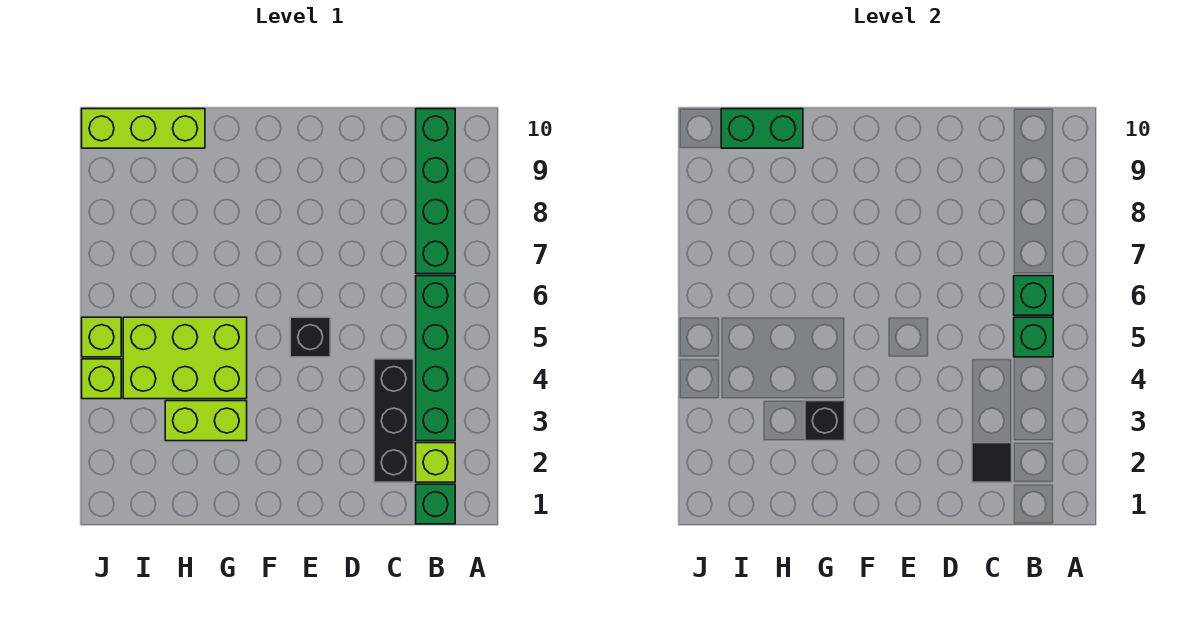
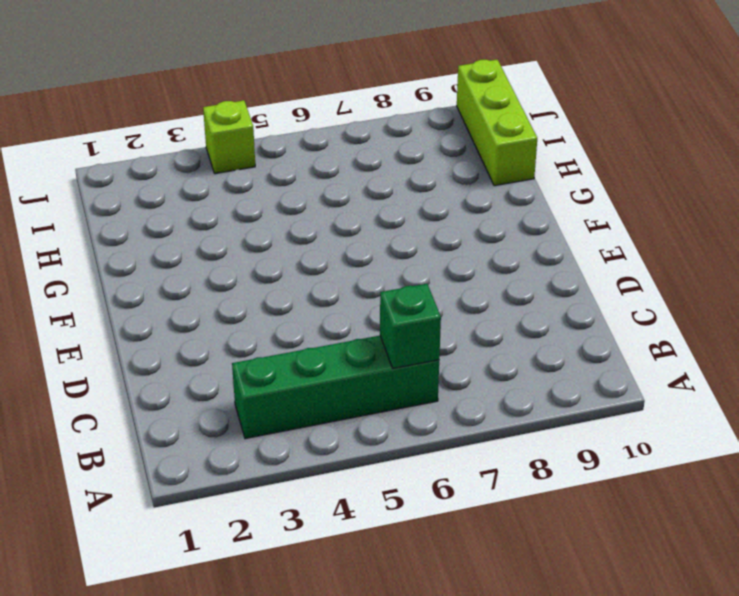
none -> green brick B1 level 1
none -> lime brick B2 level 1
none -> green brick B7:B10 level 1

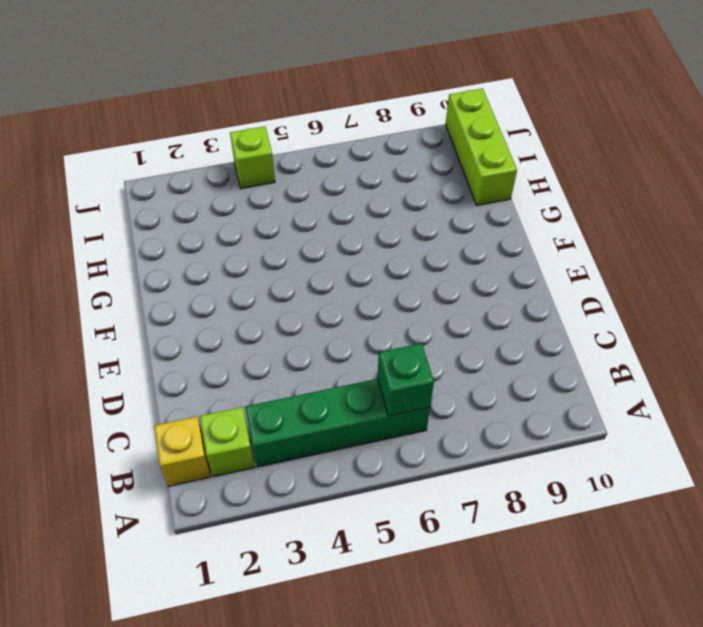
yellow brick B1 level 1 -> green brick B1 level 1
none -> green brick B7:B10 level 1
none -> black brick C2:C4 level 1
none -> black brick E5 level 1

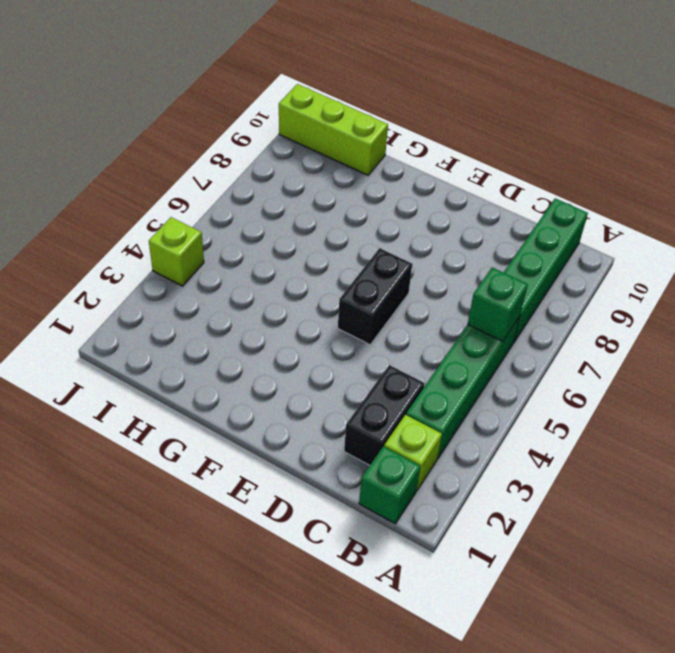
black brick C2:C3 level 1 -> black brick C2:C4 level 1
black brick E5:E6 level 1 -> black brick E5 level 1
none -> lime brick G3:H3 level 1
none -> lime brick G4:I5 level 1
none -> lime brick J5 level 1

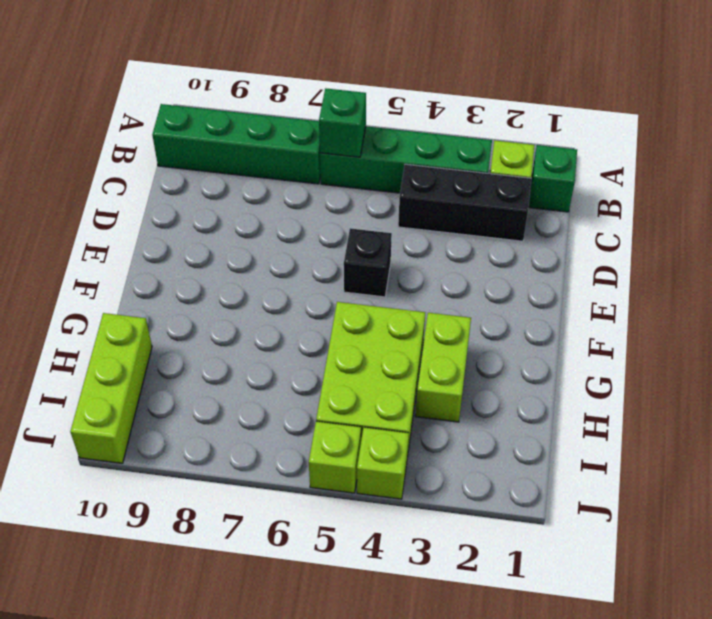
none -> green brick B5 level 2
none -> black tile C2 level 2
none -> black brick G3 level 2

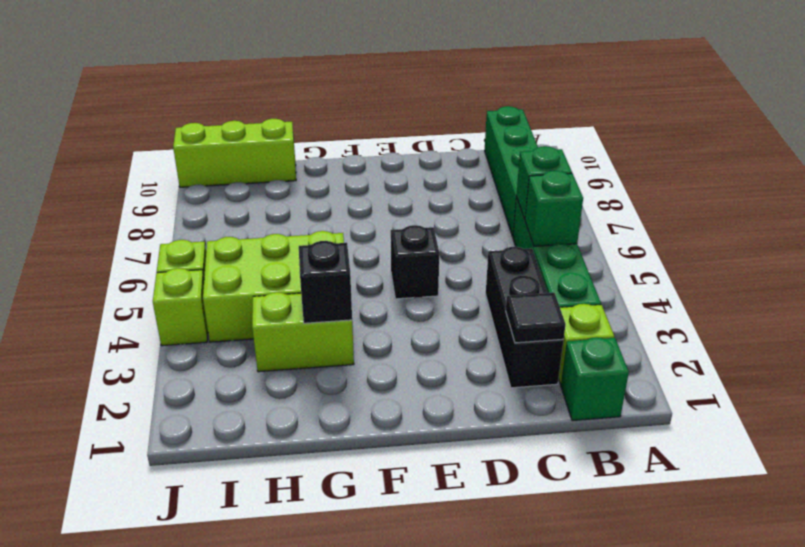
none -> green brick H10:I10 level 2

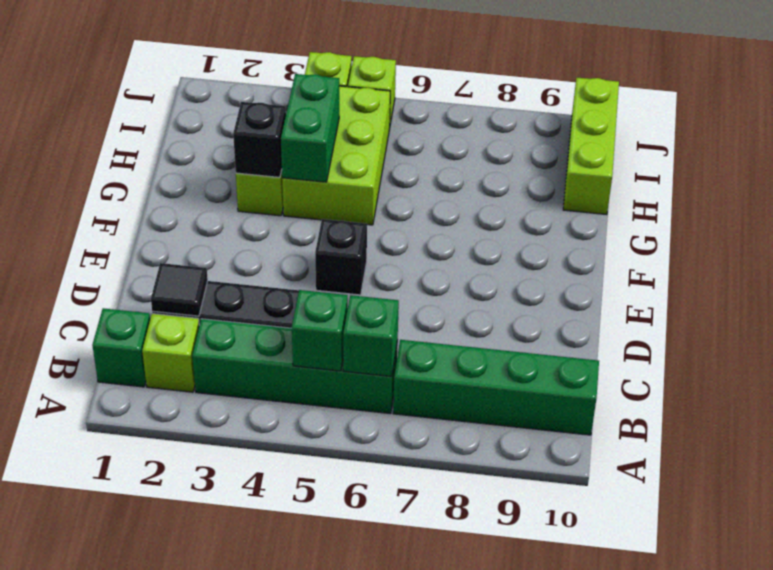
green brick G4:H4 level 2 -> green brick H10:I10 level 2

